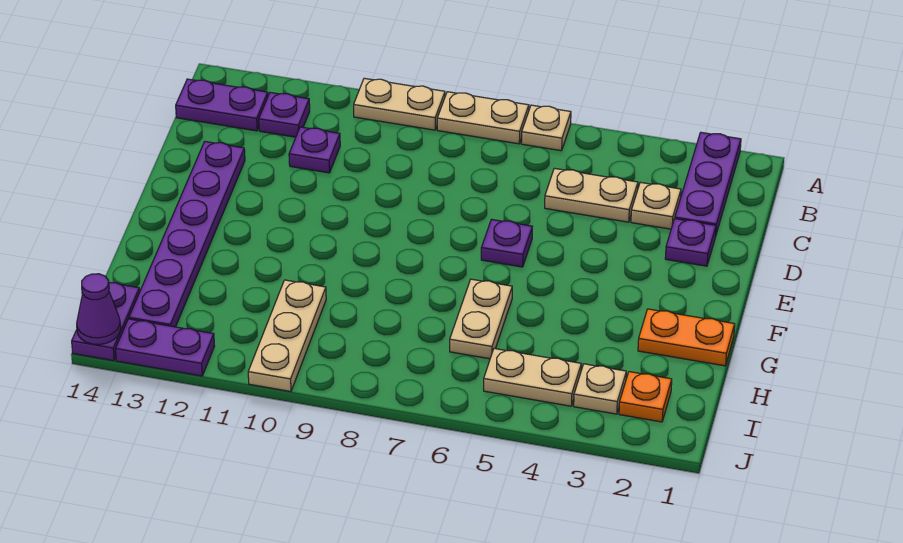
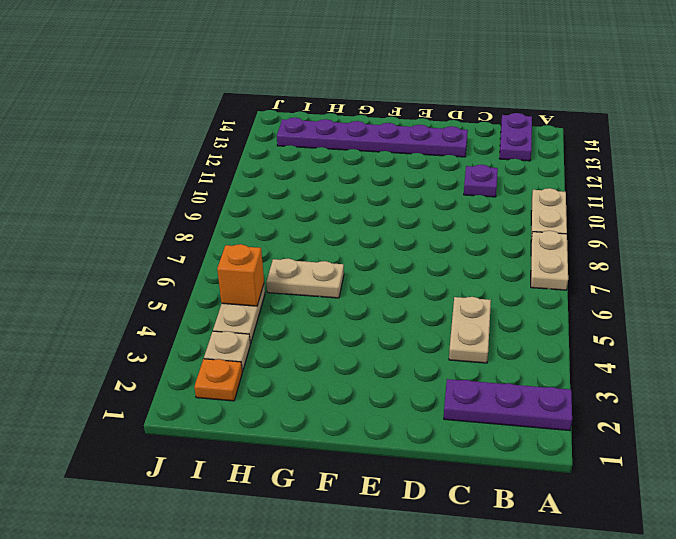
orange brick I5 level 2 -> none
none -> tan plate A6 level 1
none -> purple plate B12 level 1
none -> tan plate C3 level 1

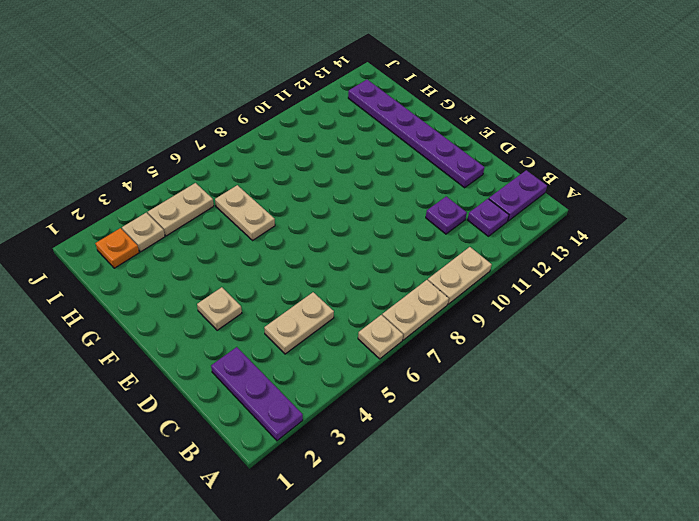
tan plate E3 level 1 -> tan plate C3 level 1
none -> purple plate D2 level 1
none -> purple plate E6 level 1
none -> orange plate G1:G2 level 1

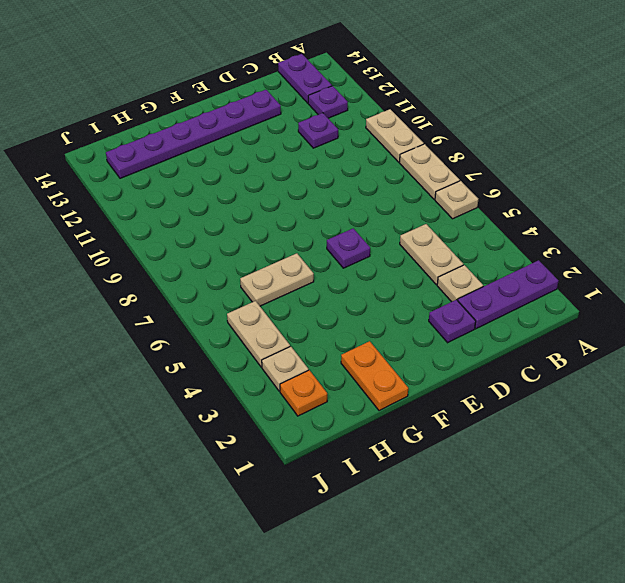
none -> tan plate H10:J10 level 1
none -> purple plate I14:J14 level 1
none -> purple plate J12:J13 level 1

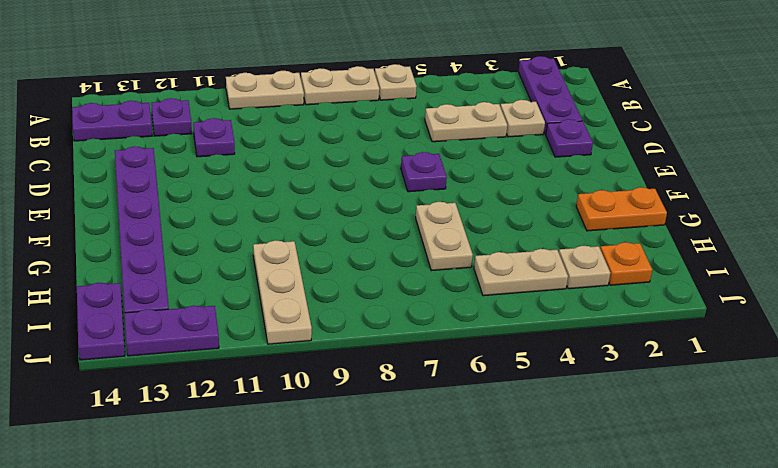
none -> purple cone J14 level 2

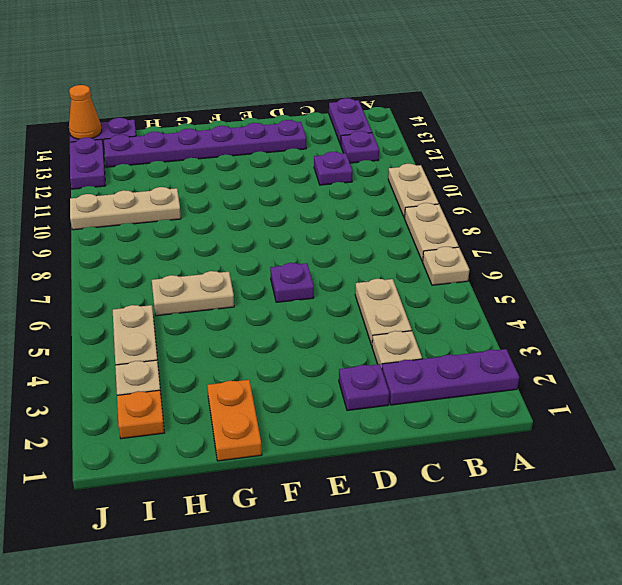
orange cone J14 level 2 -> purple cone J14 level 2

